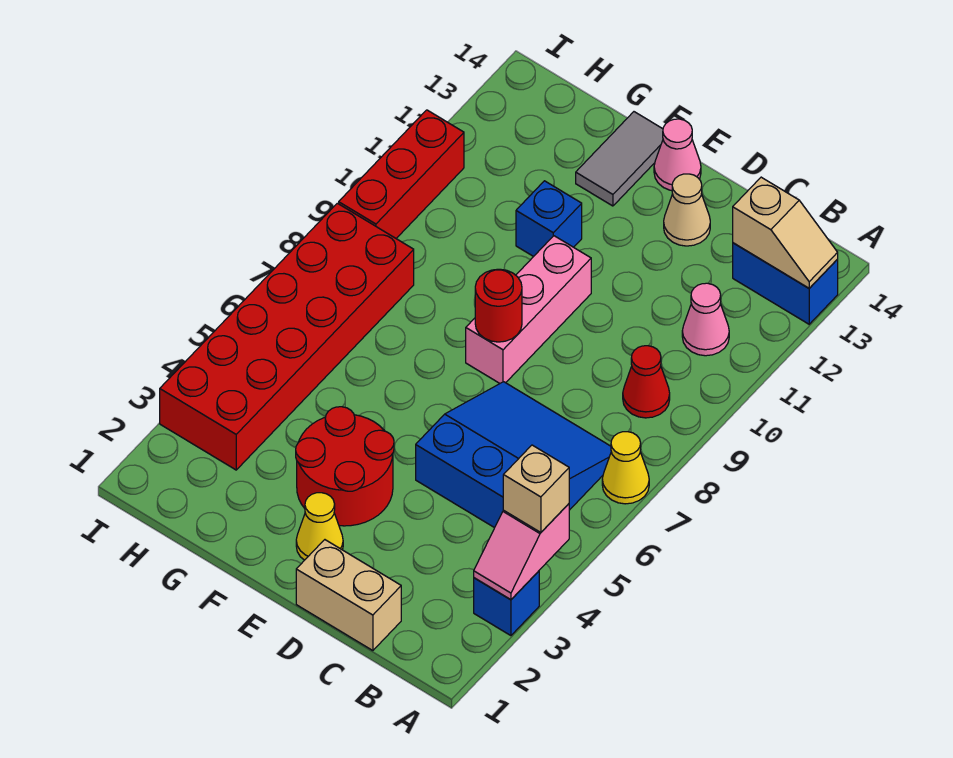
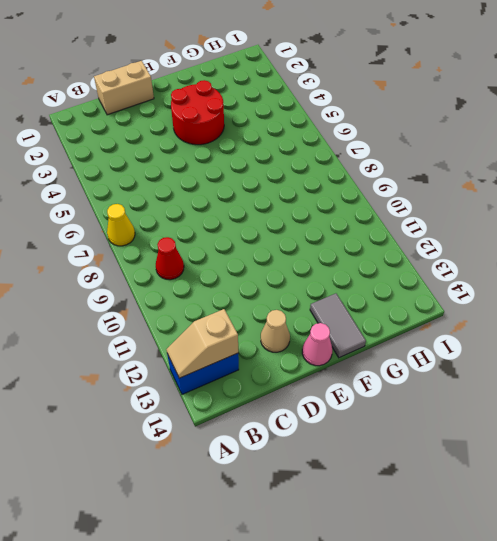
none -> blue brick A3 level 1
none -> blue slope B5:D7 level 1 top 5
none -> pink cone B11 level 1

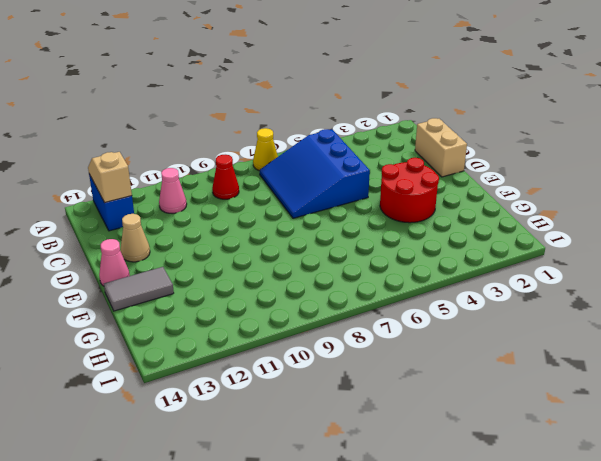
none -> blue brick A3 level 1
none -> yellow cone E2 level 1
none -> pink brick E8:E10 level 1

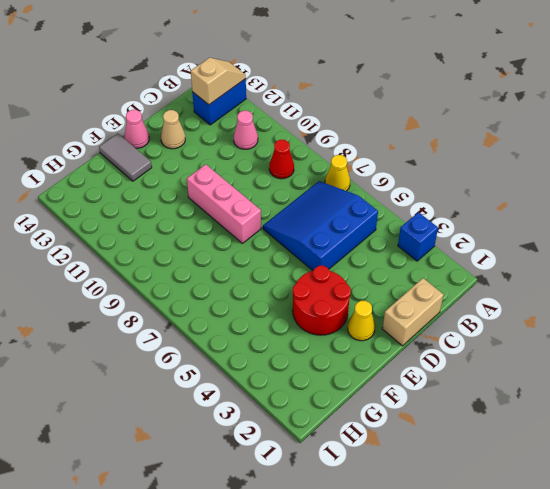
none -> blue brick F11 level 1
none -> red brick H3:I8 level 1
none -> red brick I9:I11 level 1

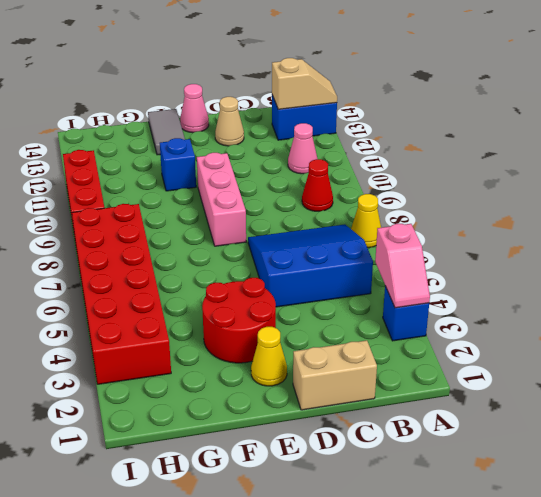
none -> red round brick E8 level 2
none -> tan brick A4 level 3

